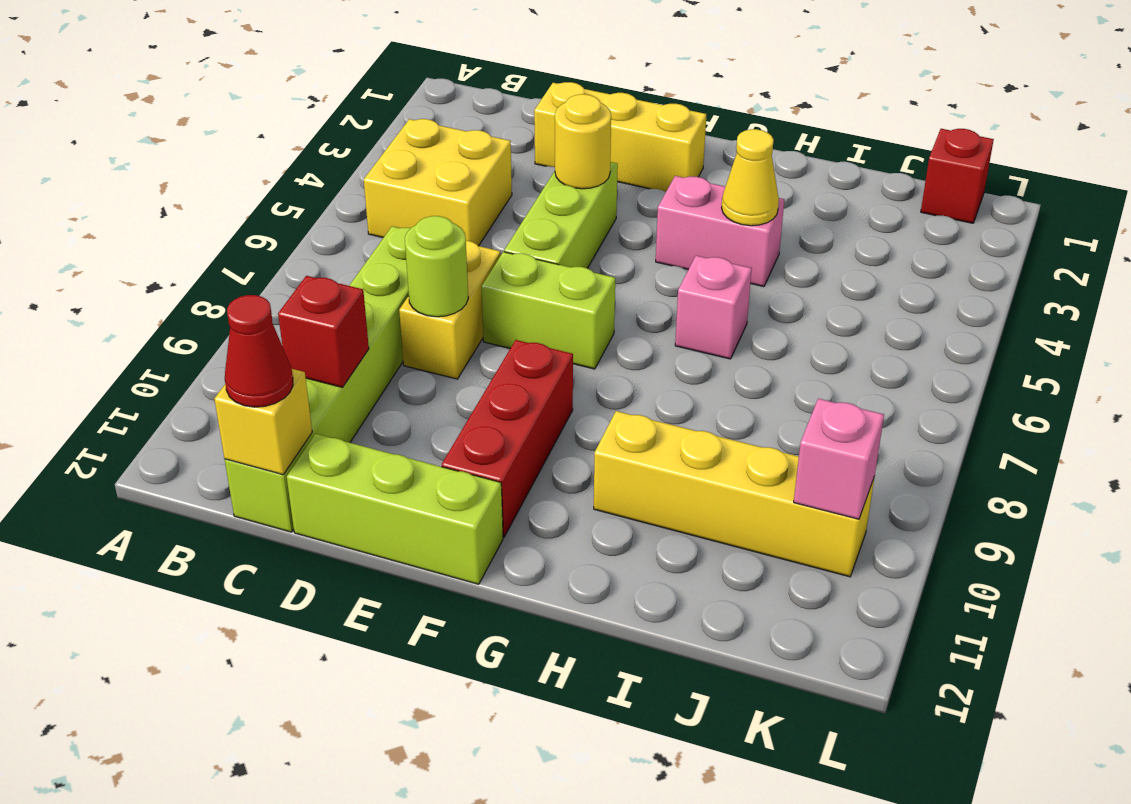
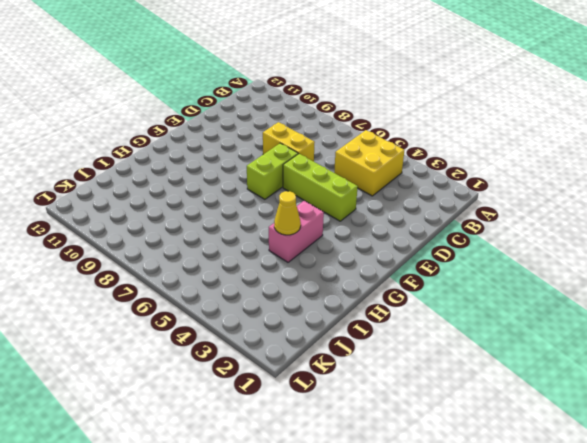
none -> lime brick C7:C12 level 1
none -> yellow brick D2:F2 level 1
none -> lime brick D12:F12 level 1

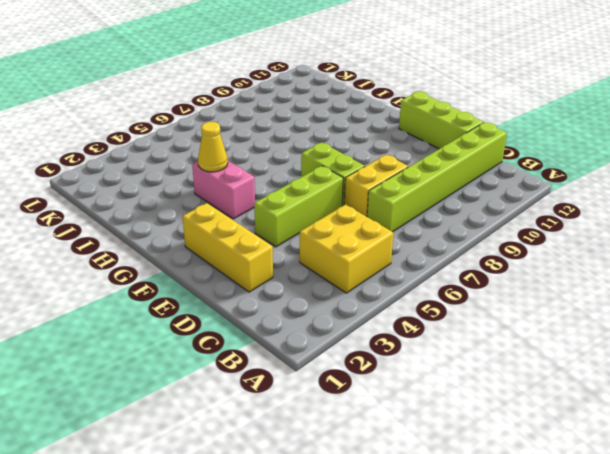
none -> red brick F9:F11 level 1
none -> pink brick H6 level 1
none -> yellow brick H10:K10 level 1

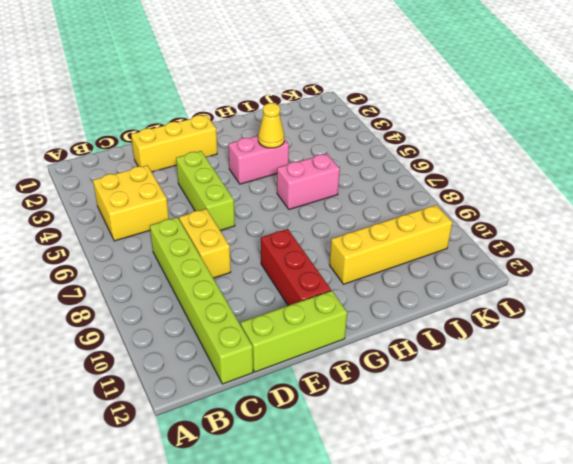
pink brick H6:I6 level 1 -> pink brick H6 level 1
none -> lime brick E7:F7 level 1
none -> red brick K1 level 1
none -> red brick C10 level 2

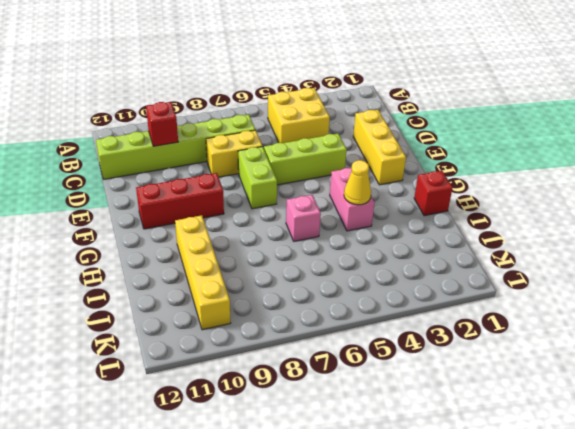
red brick H1 level 1 -> red brick K1 level 1
none -> lime brick D12:F12 level 1
none -> yellow brick C12 level 2
none -> lime round brick D8 level 2

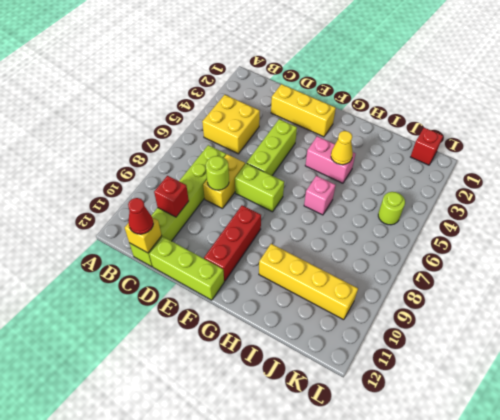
lime round brick K5 level 1 -> none
none -> yellow round brick E4 level 2
none -> pink brick K10 level 2

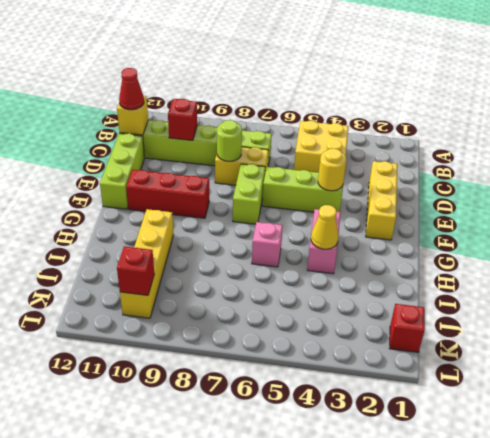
red brick K10 level 2 -> pink brick K10 level 2

